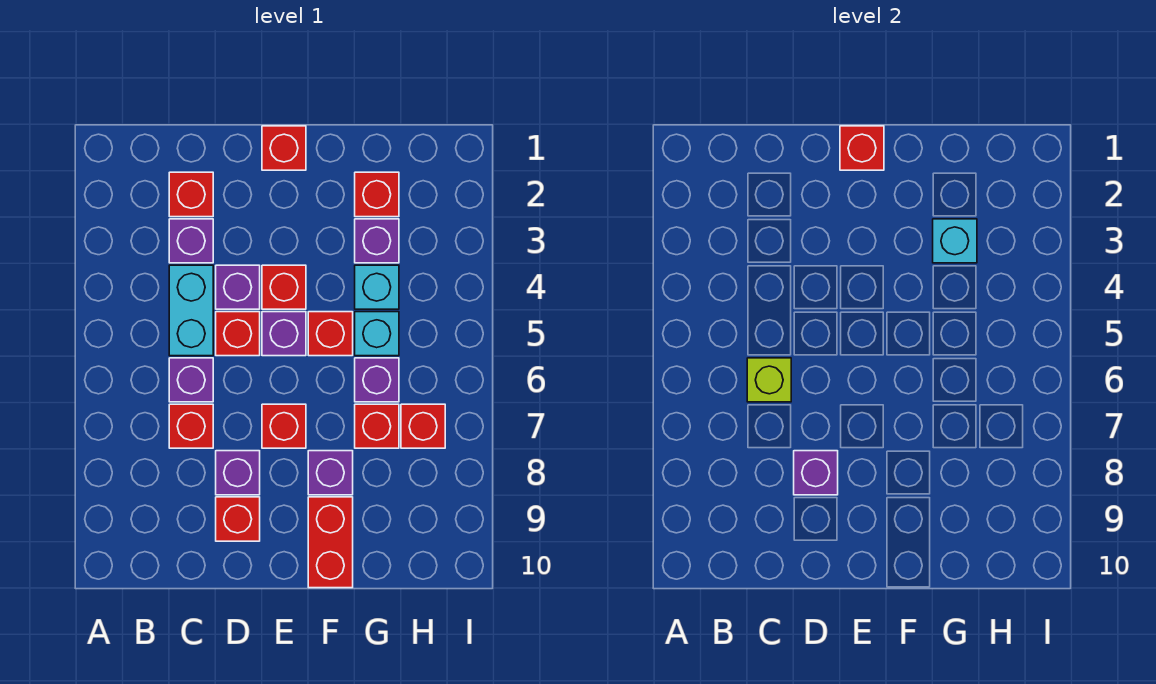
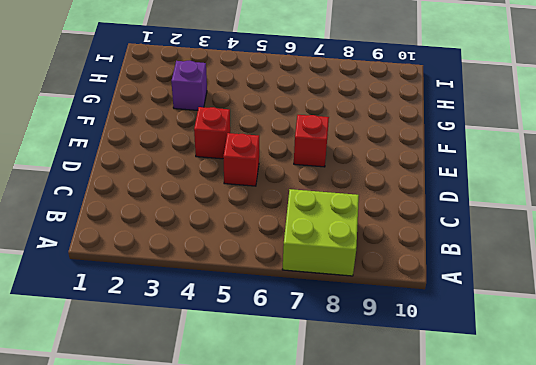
lime brick A7:B8 level 1 -> none
none -> red brick C2 level 1
none -> purple brick C3 level 1
none -> cyan brick C4:C5 level 1

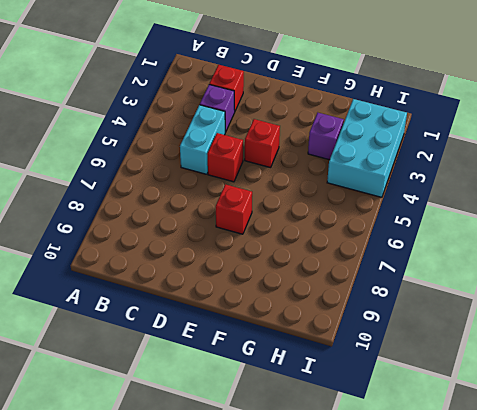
cyan brick H2:I4 level 1 -> none
none -> purple brick C6 level 1
none -> red brick C7 level 1
none -> purple brick D4 level 1

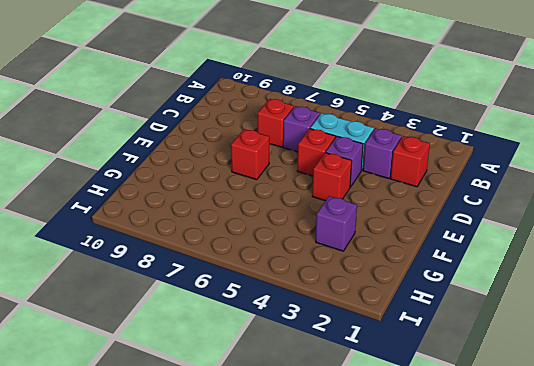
none -> purple brick D8 level 1
none -> red brick D9 level 1
none -> red brick E1 level 1

